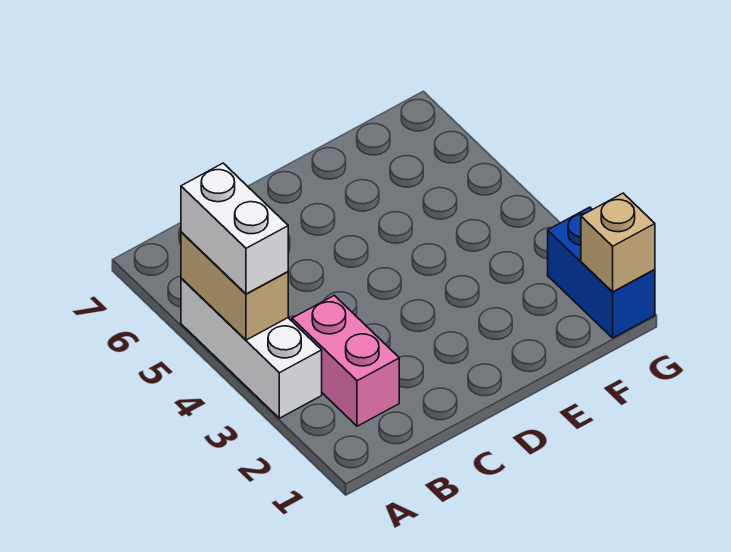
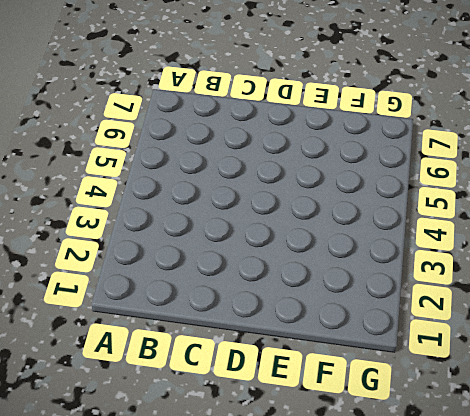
none -> white brick A3:A5 level 1
none -> pink brick B2:B3 level 1

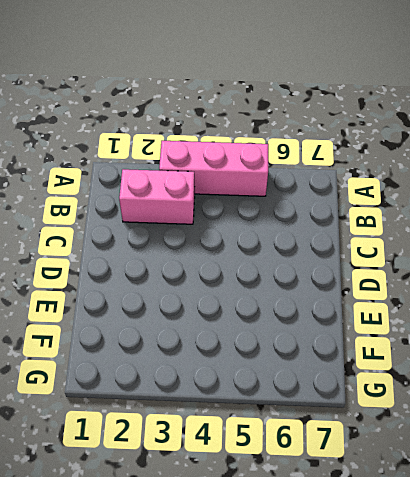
pink brick A3:A5 level 1 -> white brick A3:A5 level 1
none -> blue brick G1:G2 level 1
none -> tan brick A4:A5 level 2

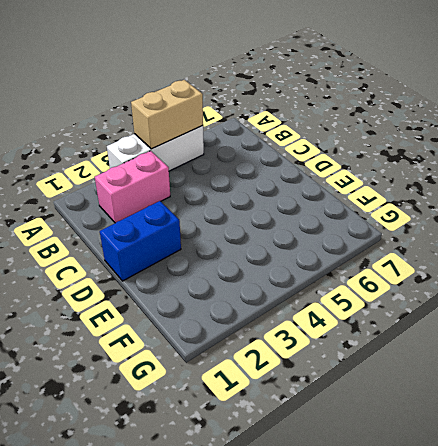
blue brick D1:D2 level 1 -> blue brick G1:G2 level 1
none -> tan brick G1 level 2
none -> white brick A4:A5 level 3

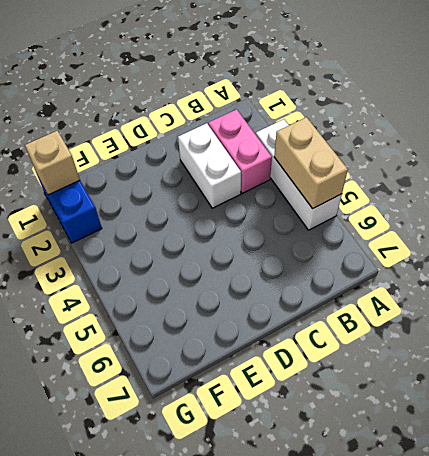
white brick C2:C3 level 1 -> white brick A4:A5 level 3

